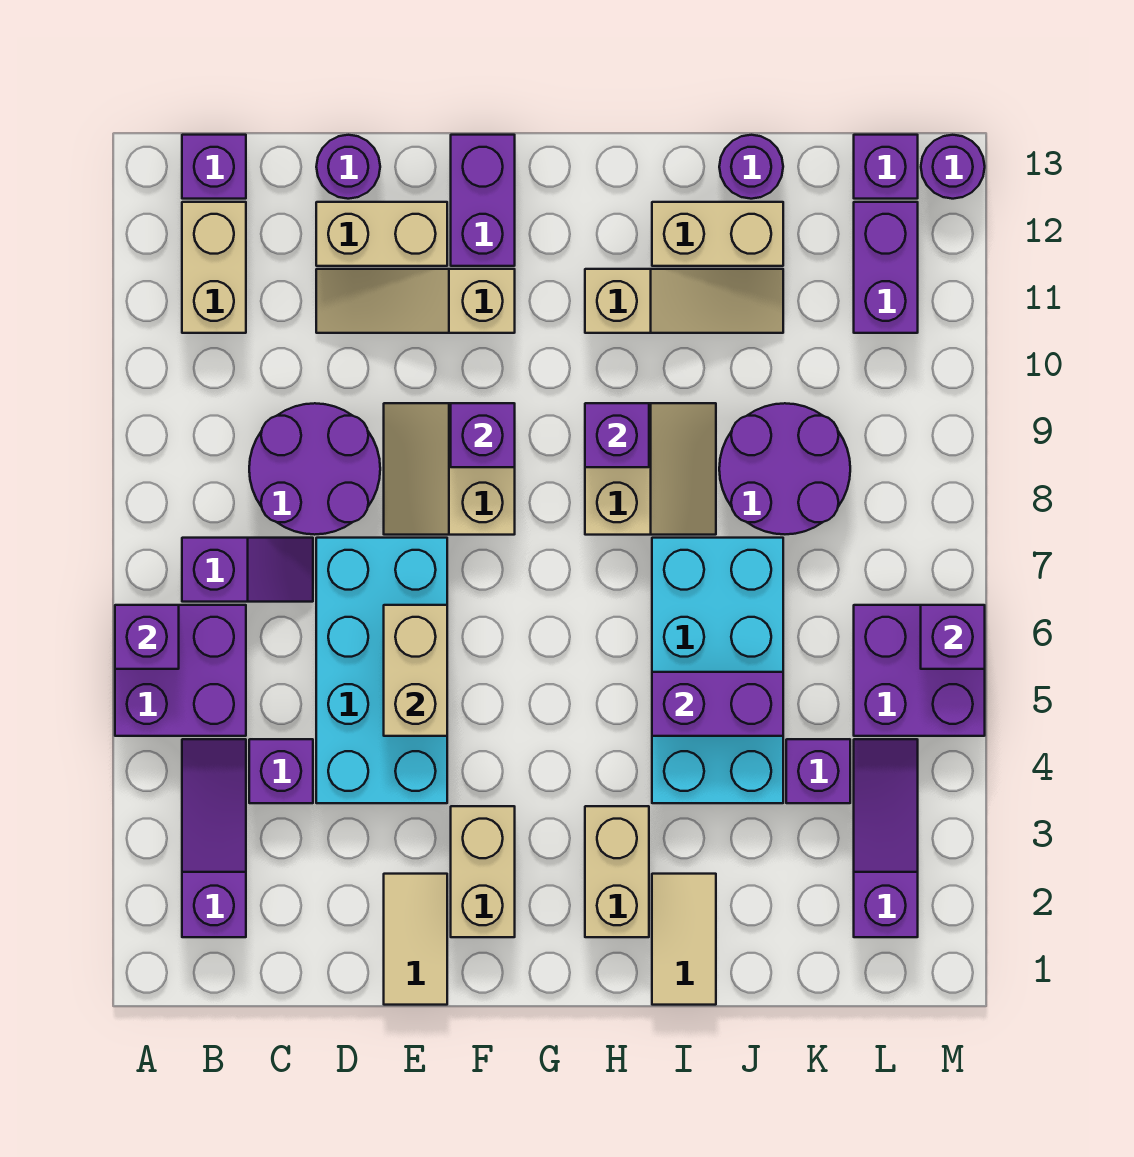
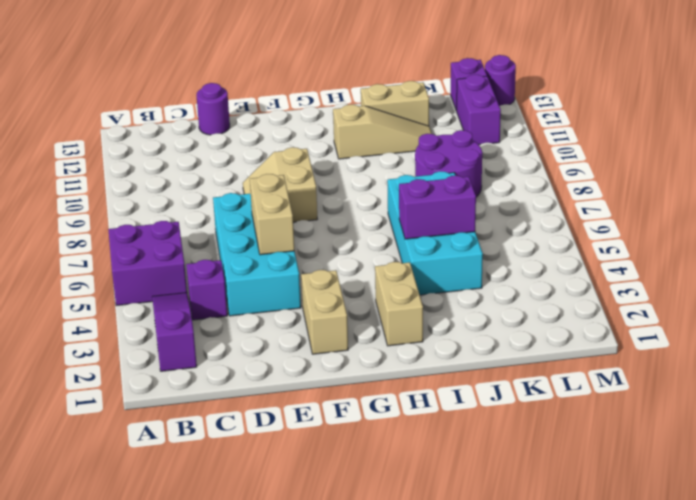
none -> purple slope B7:C7 level 1 top B
none -> tan brick B11:B12 level 1
none -> purple brick B13 level 1
none -> purple round brick C8:D9 level 1

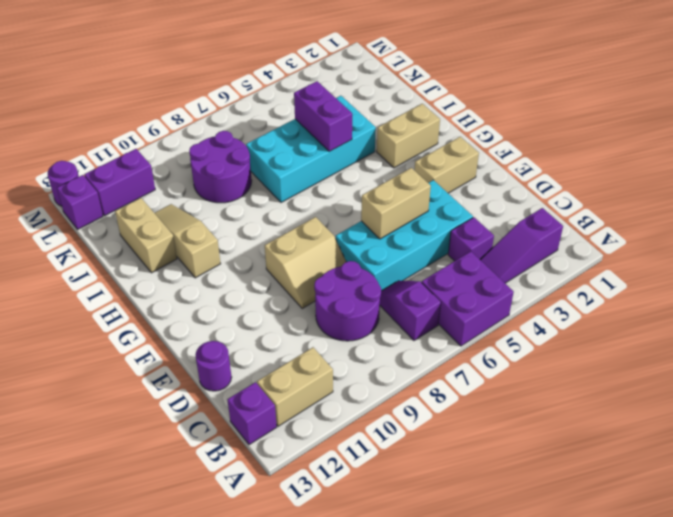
none -> tan slope D11:F11 level 1 top F
none -> tan brick D12:E12 level 1
none -> tan tile E1:E2 level 1
none -> purple brick F12:F13 level 1

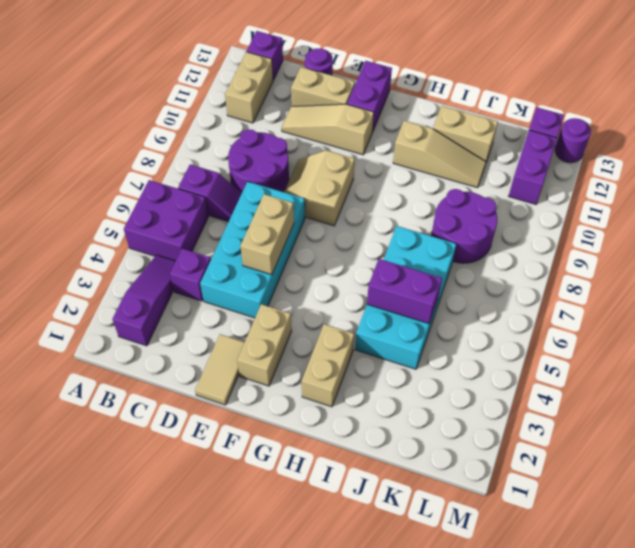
none -> tan slope H8:I9 level 1 top H
none -> tan tile I1:I2 level 1
none -> purple round brick J13 level 1
none -> purple brick K4 level 1

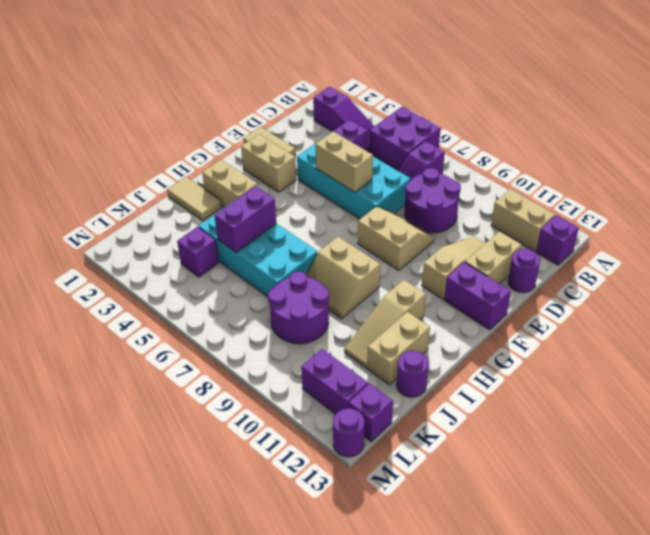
none -> purple slope L2:L4 level 1 top 2
none -> purple brick L5:M6 level 1
none -> purple brick A6 level 2
none -> purple brick F9 level 2

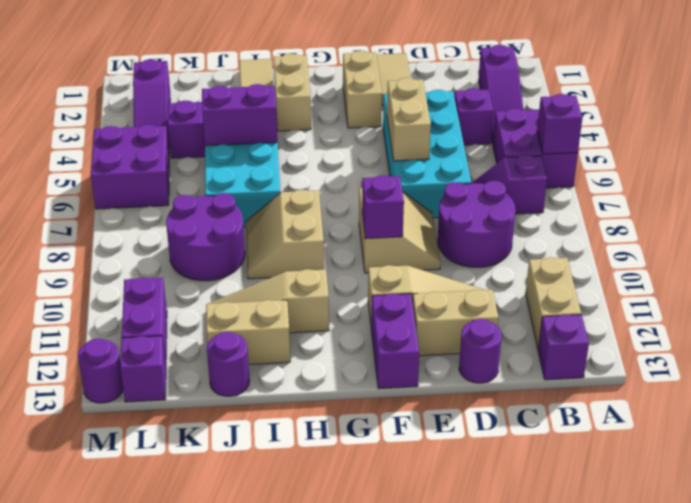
none -> purple brick H9 level 2
none -> purple brick M6 level 2

